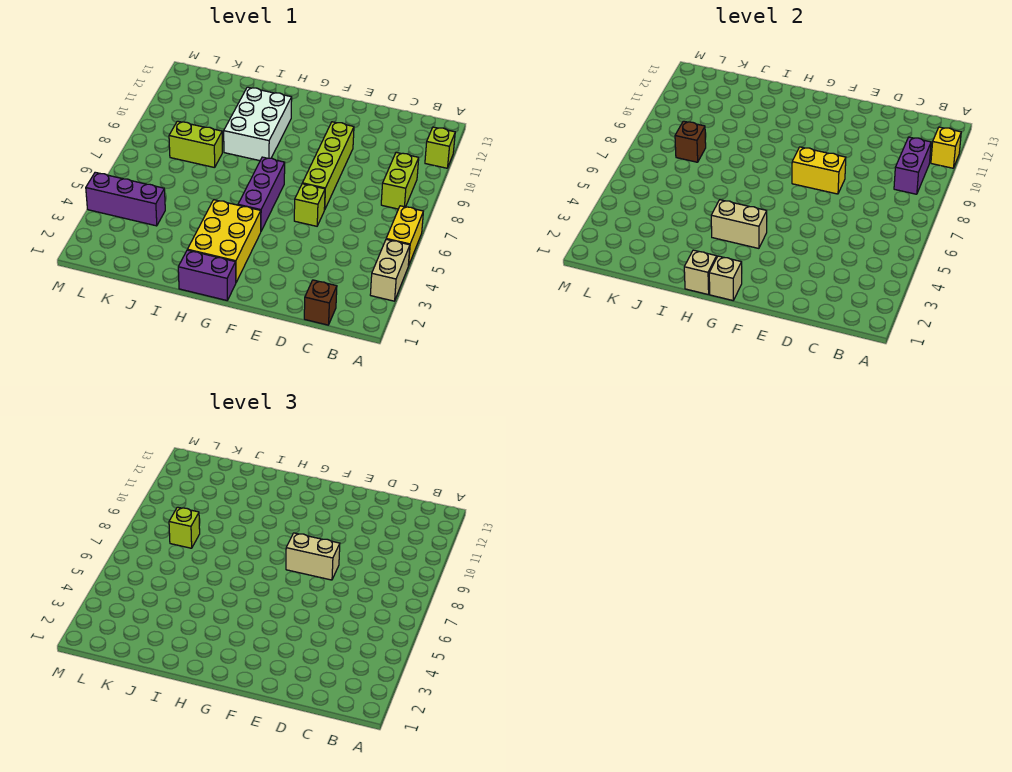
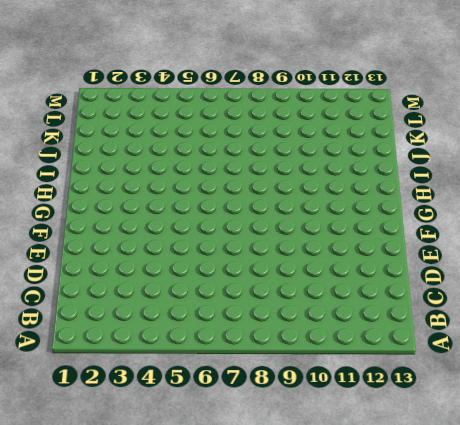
none -> tan brick A3:A4 level 1
none -> yellow brick A5:A6 level 1
none -> lime brick A11 level 1

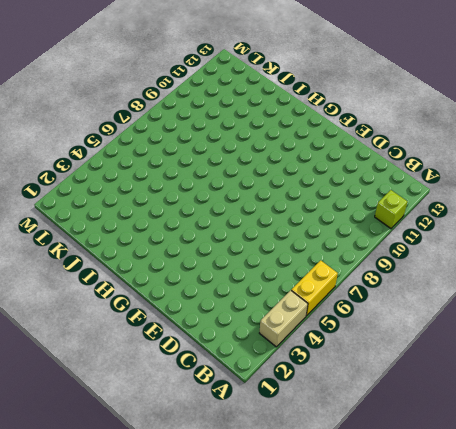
none -> lime brick B8:B9 level 1
none -> brown brick C1 level 1
none -> lime brick E6 level 1

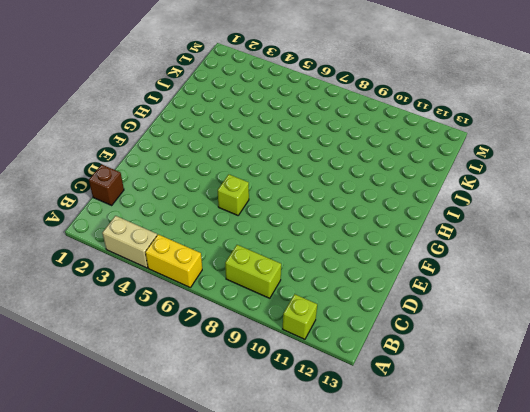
none -> lime brick E7:E10 level 1
none -> purple brick G1:H1 level 1
none -> yellow brick G2:H4 level 1

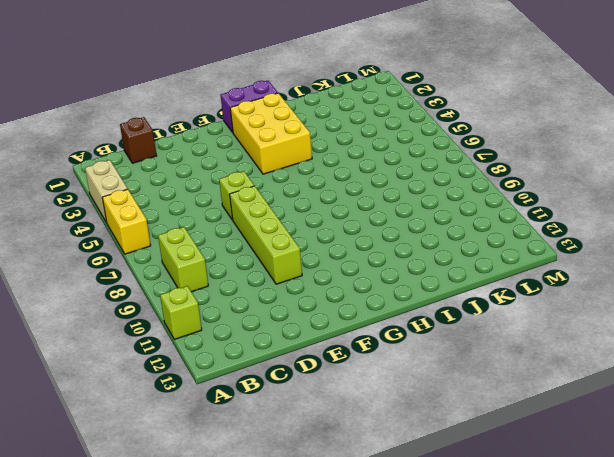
none -> purple brick G5:G7 level 1
none -> white brick H9:I11 level 1
none -> lime brick J8:K8 level 1

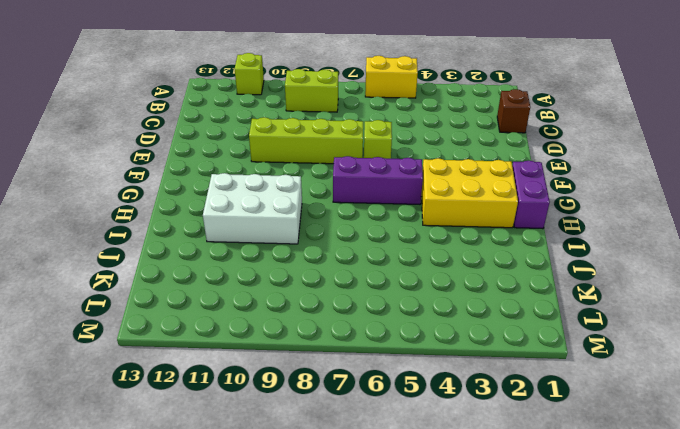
none -> tan brick A3:A4 level 1
none -> lime brick J8:K8 level 1
none -> purple brick K4:M4 level 1

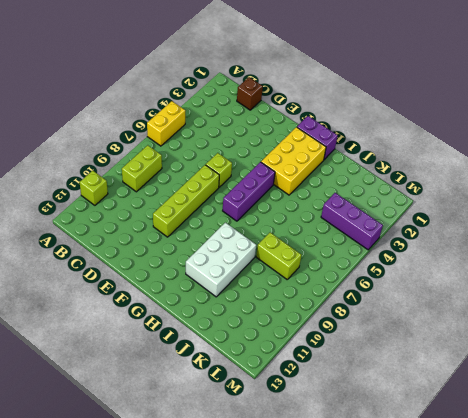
none -> tan brick A3:A4 level 1
none -> yellow brick A11 level 2
none -> purple brick B9:B10 level 2

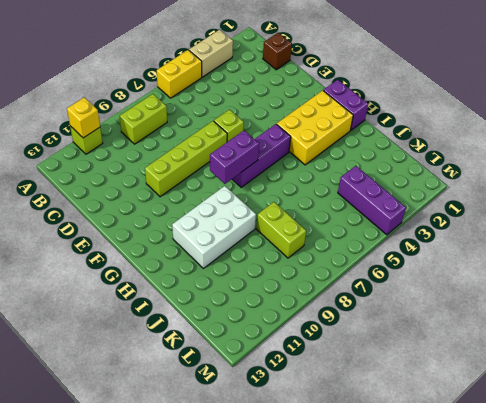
purple brick G7:G8 level 2 -> purple brick B9:B10 level 2
none -> yellow brick E8:F8 level 2
none -> tan brick G1 level 2
none -> tan brick G4:H4 level 2

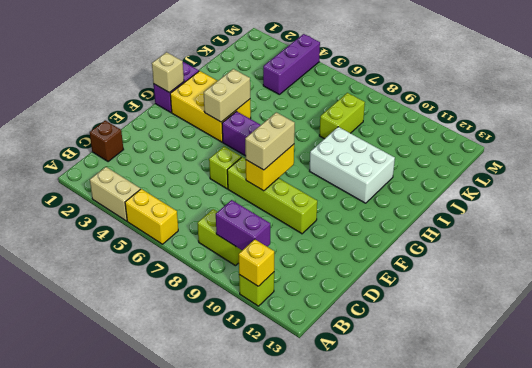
none -> tan brick H1 level 2
none -> brown brick K8 level 2
none -> lime brick K8 level 3

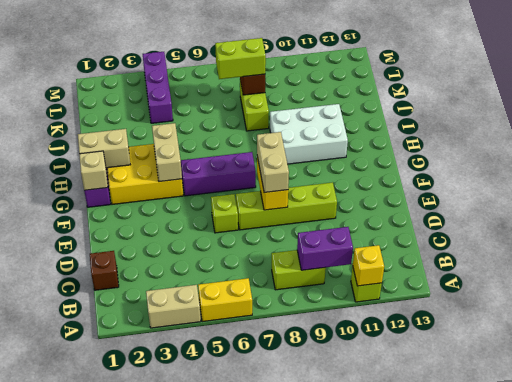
tan brick H1:H2 level 2 -> tan brick H1 level 2
lime brick K7:K8 level 3 -> lime brick K8 level 3

